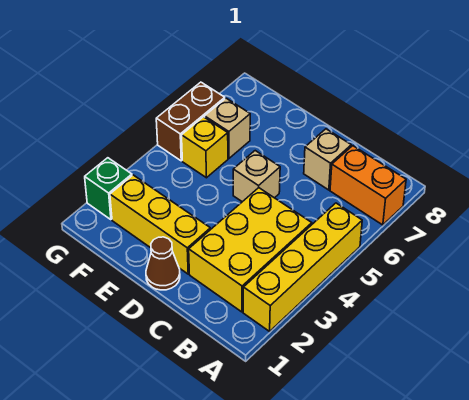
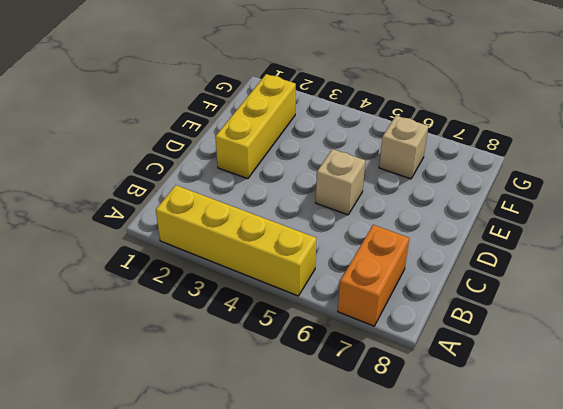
none -> yellow brick B2:C4 level 1
none -> tan brick C7 level 1

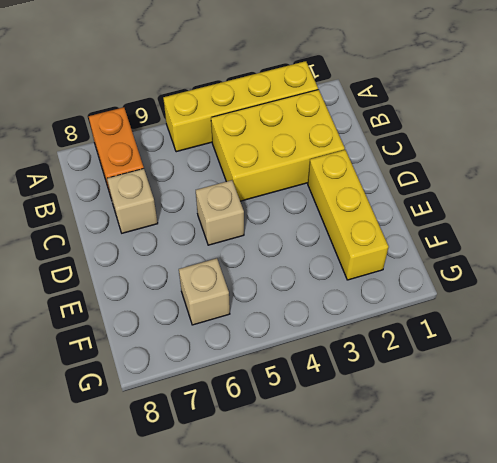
none -> brown cone D1 level 1
none -> yellow brick F5 level 1

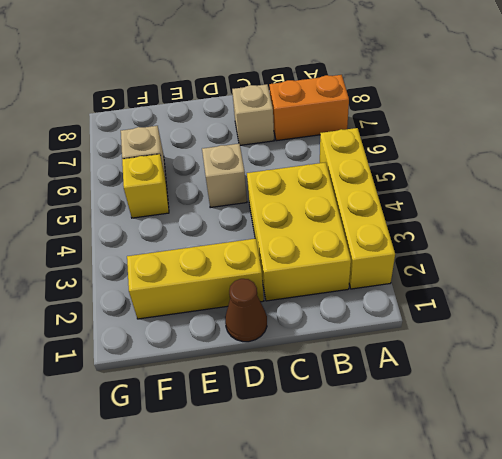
none -> green brick G2 level 1
none -> brown brick G5:G6 level 1

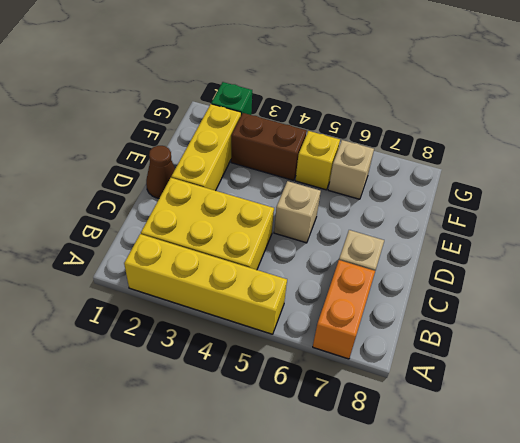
brown brick F3:F4 level 1 -> brown brick G5:G6 level 1

